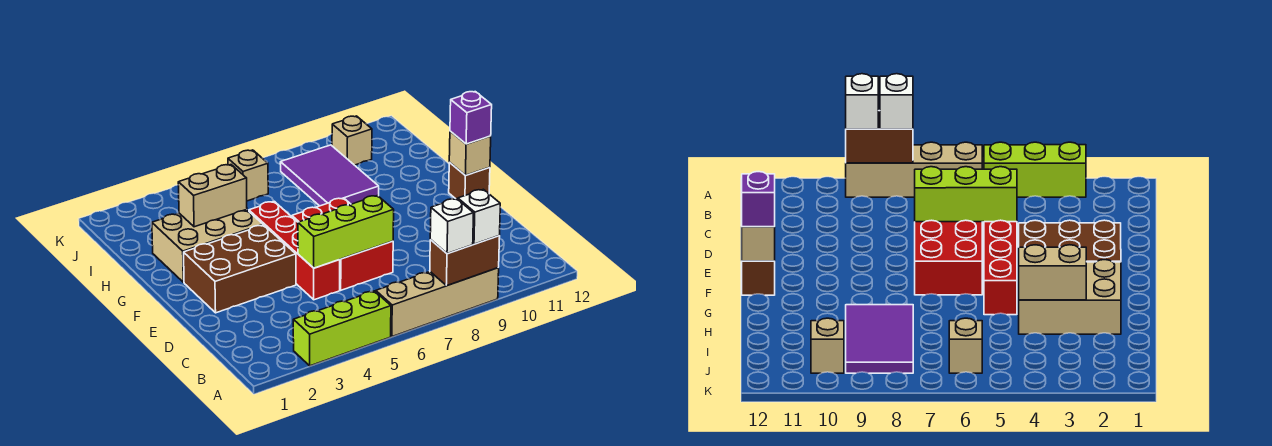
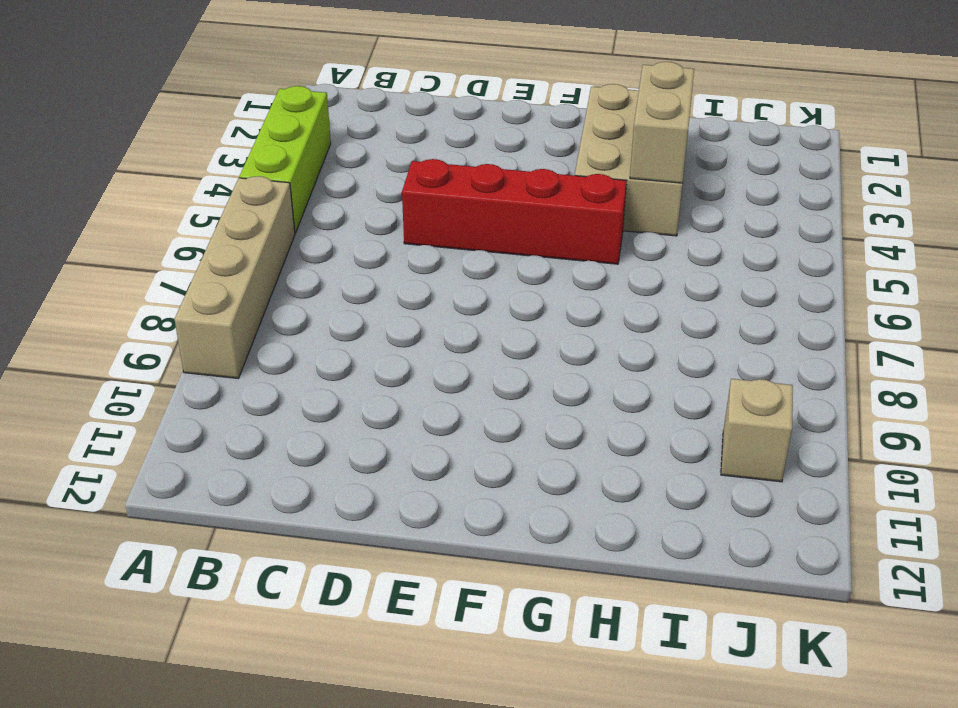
none -> red brick D6:F7 level 1
none -> brown brick E2:F4 level 1
none -> brown brick F12 level 1

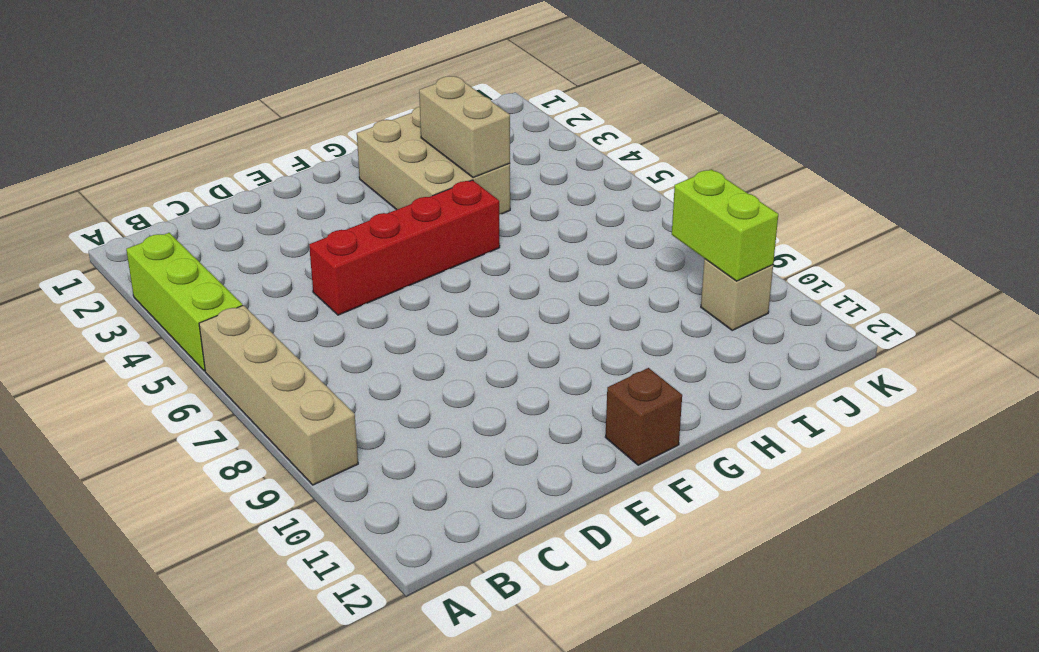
lime brick J9:J10 level 2 -> none
none -> red brick D6:F7 level 1
none -> brown brick E2:F4 level 1
none -> purple tile H8:J9 level 1

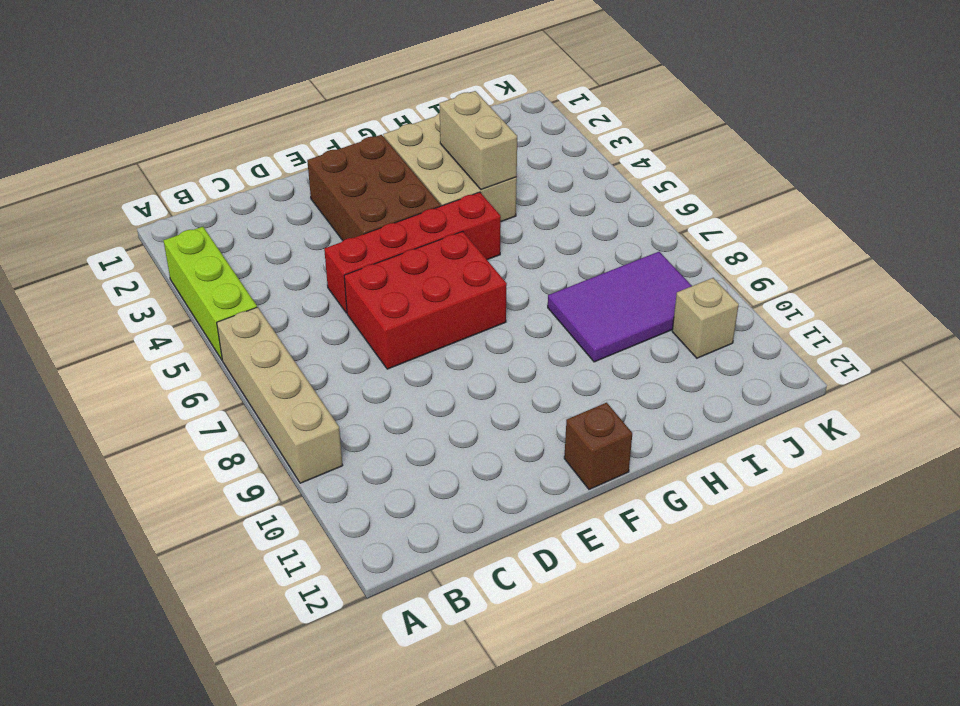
none -> tan brick J6 level 1
none -> brown brick A8:A9 level 2
none -> lime brick D5:D7 level 2

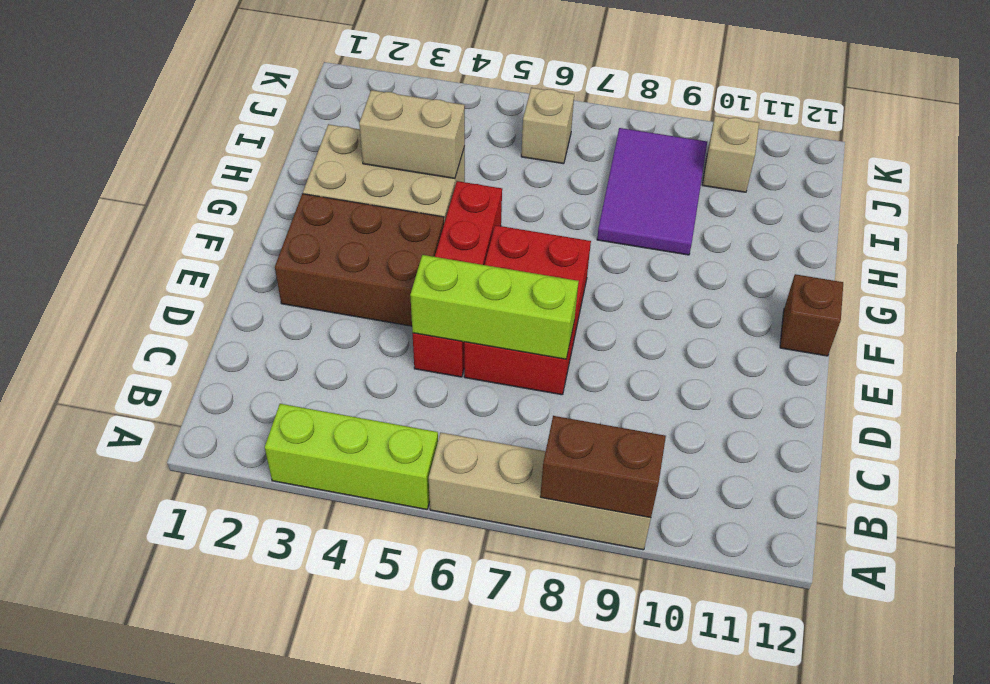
none -> tan brick F12 level 2
none -> white brick A8 level 3
none -> white brick A9 level 3

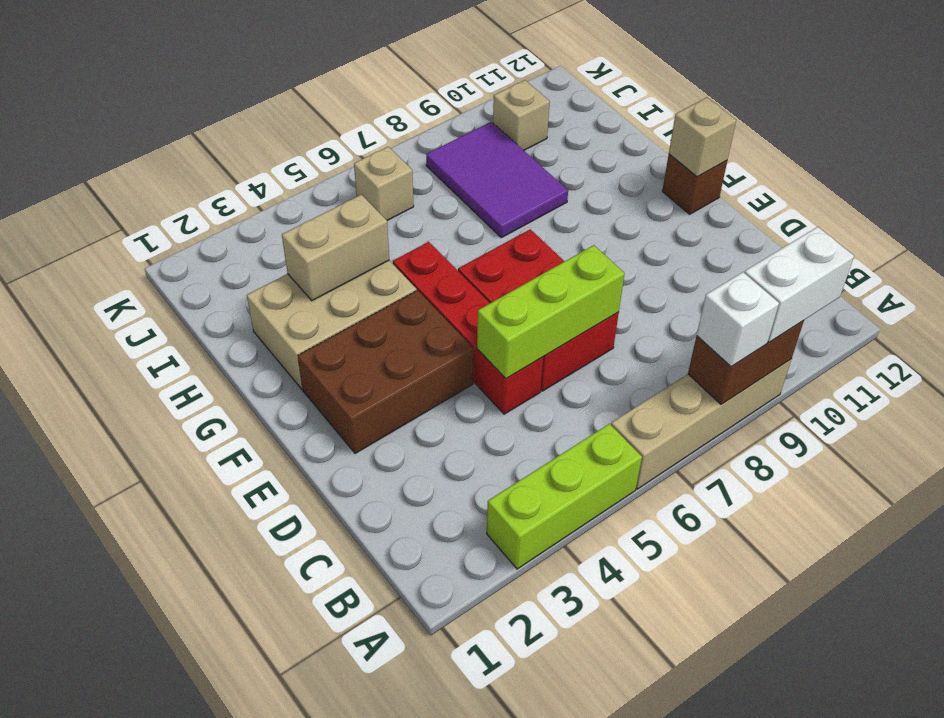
white brick A9:A10 level 3 -> white brick A9 level 3
none -> purple brick F12 level 3

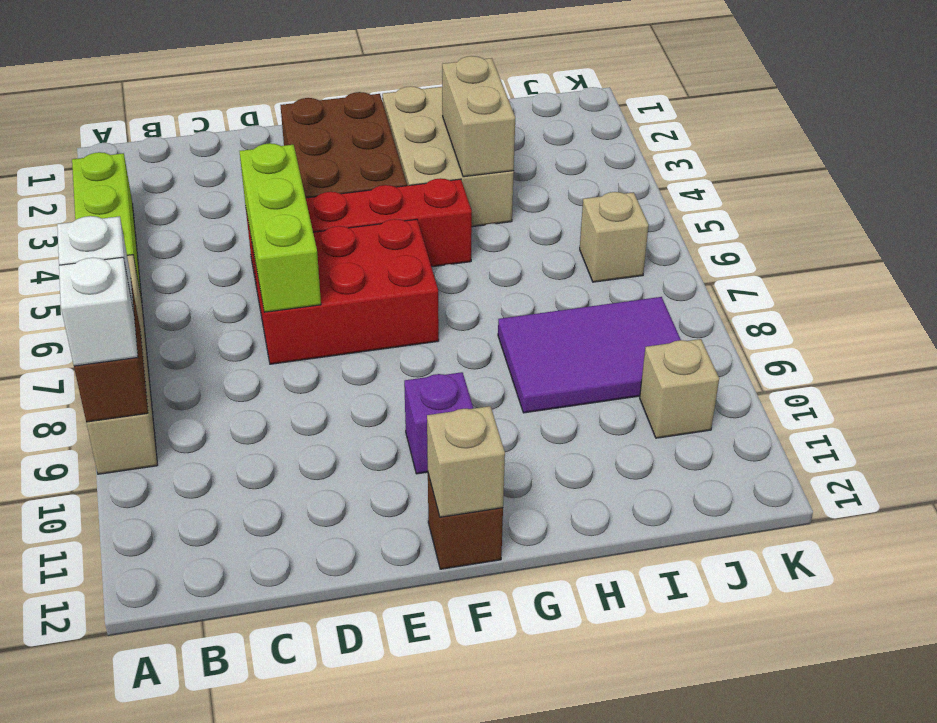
purple brick F10 level 1 -> purple brick F12 level 3

